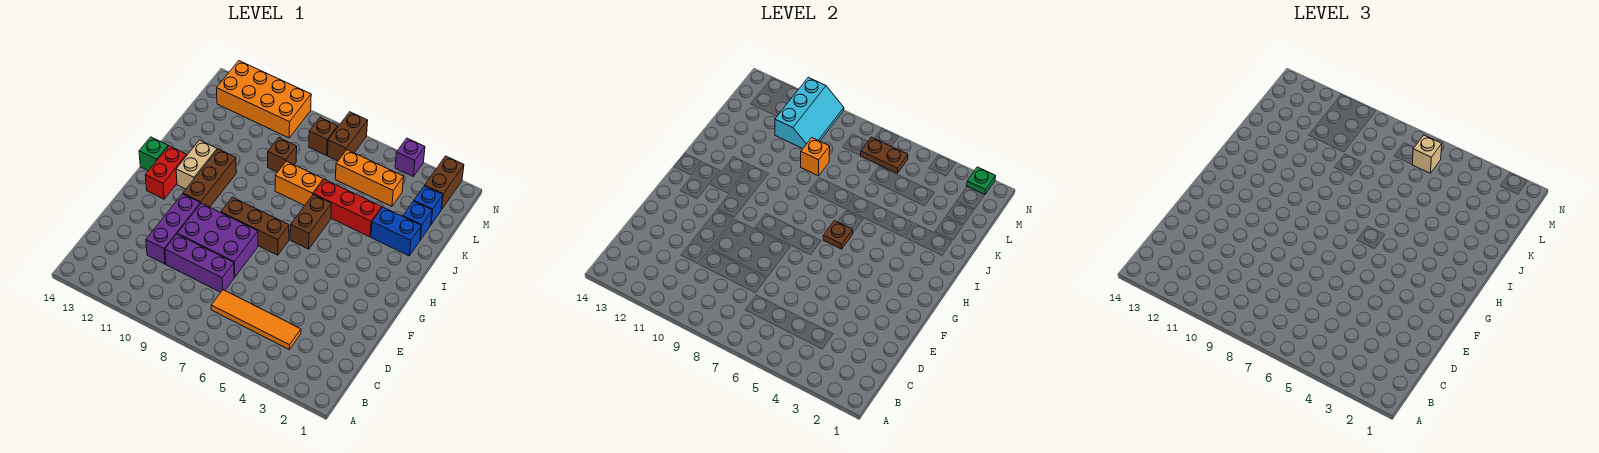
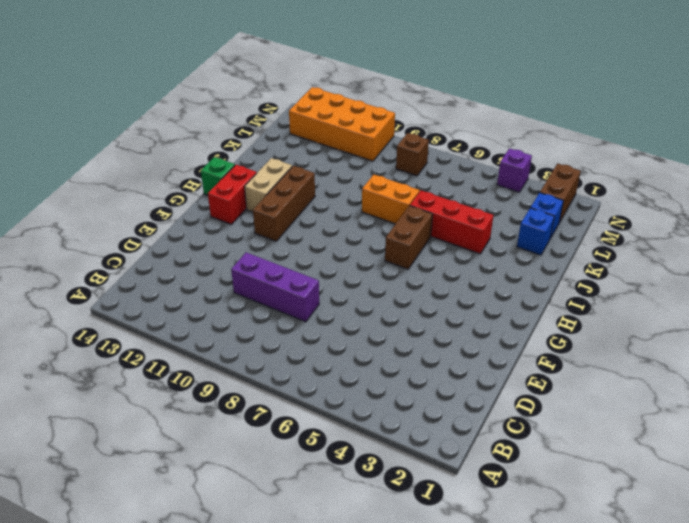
none -> orange tile C4:C7 level 1
none -> purple brick D11:F11 level 1
none -> purple brick E8:F10 level 1

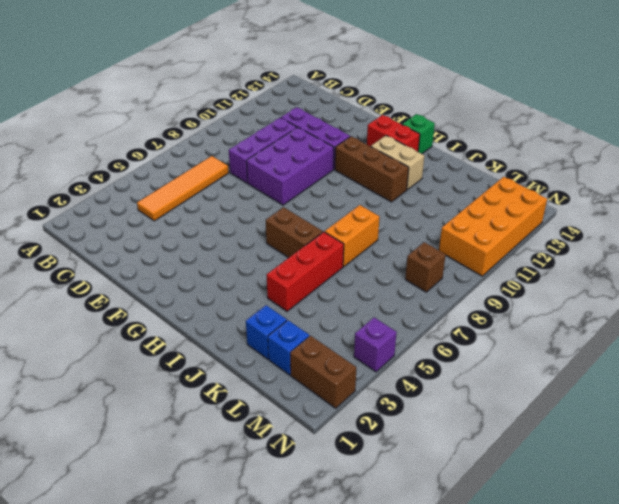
none -> brown brick G7:G9 level 1
none -> blue brick J2:J3 level 1
none -> brown brick K9 level 1

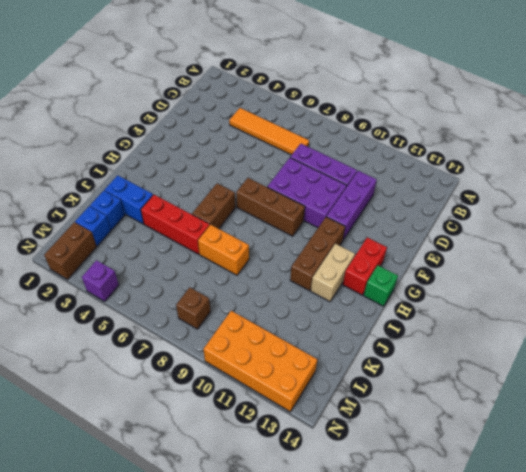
none -> brown brick K9 level 1
none -> orange brick L4:L6 level 1
none -> brown brick M7:N7 level 1

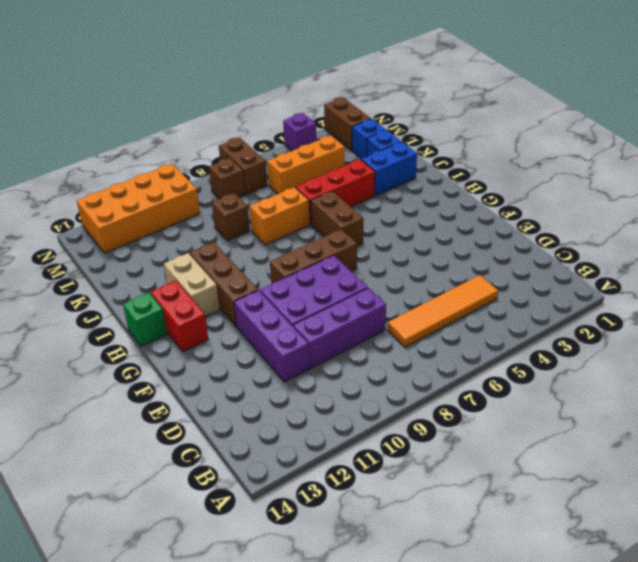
none -> brown plate H6 level 2
none -> orange brick K9 level 2
none -> cyan slope L10:N11 level 2 top 11

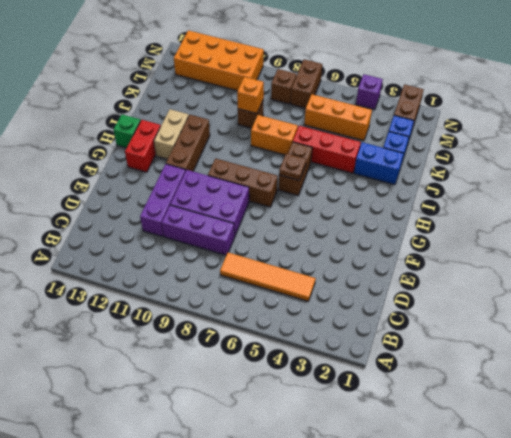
none -> cyan slope L10:N11 level 2 top 11
none -> brown plate M6:M7 level 2
none -> green plate N2 level 2

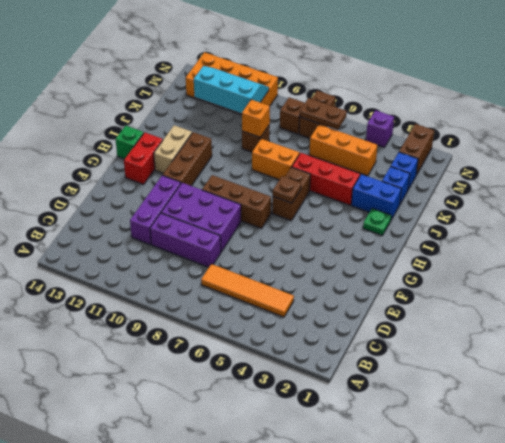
green plate I2 level 1 -> green plate N2 level 2
cyan slope L10:M12 level 2 top L -> cyan slope L10:N11 level 2 top 11
none -> tan brick M6 level 3

